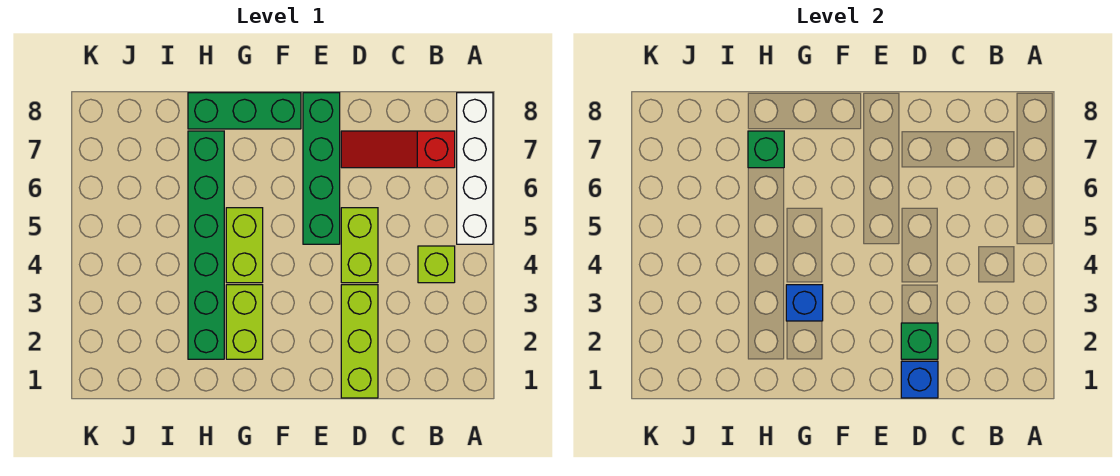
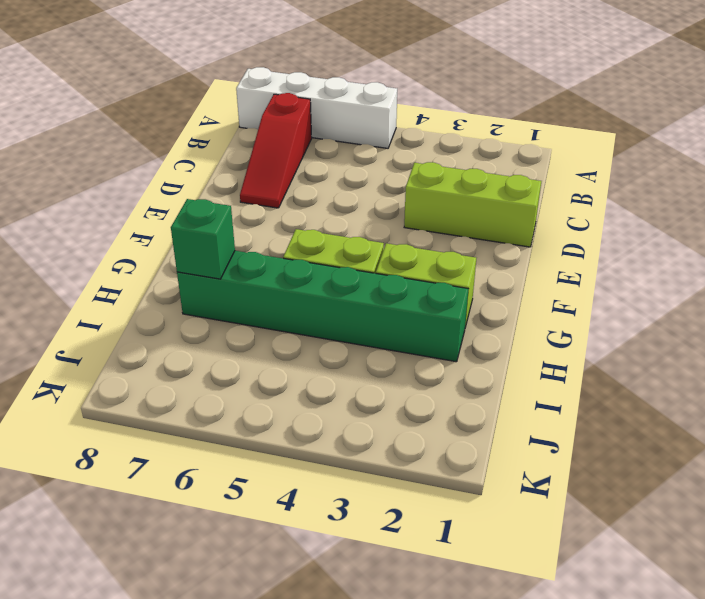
none -> lime brick B4 level 1
none -> lime brick D4:D5 level 1
none -> green brick E5:E8 level 1

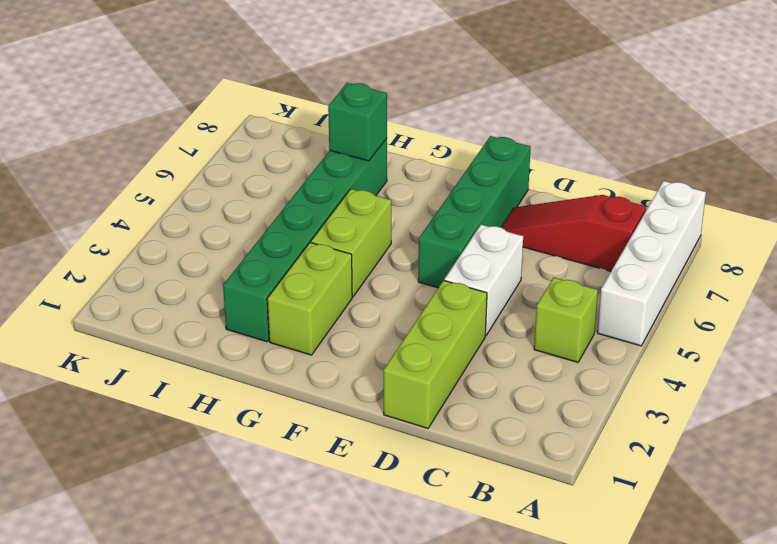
white brick D4:D5 level 1 -> lime brick D4:D5 level 1
none -> green brick F8:H8 level 1
none -> blue brick D1 level 2
none -> green brick D2 level 2

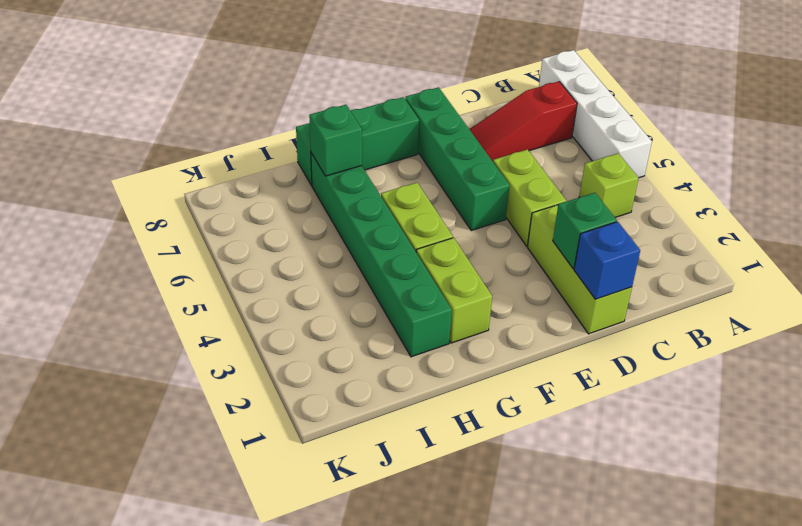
none -> blue brick G3 level 2

